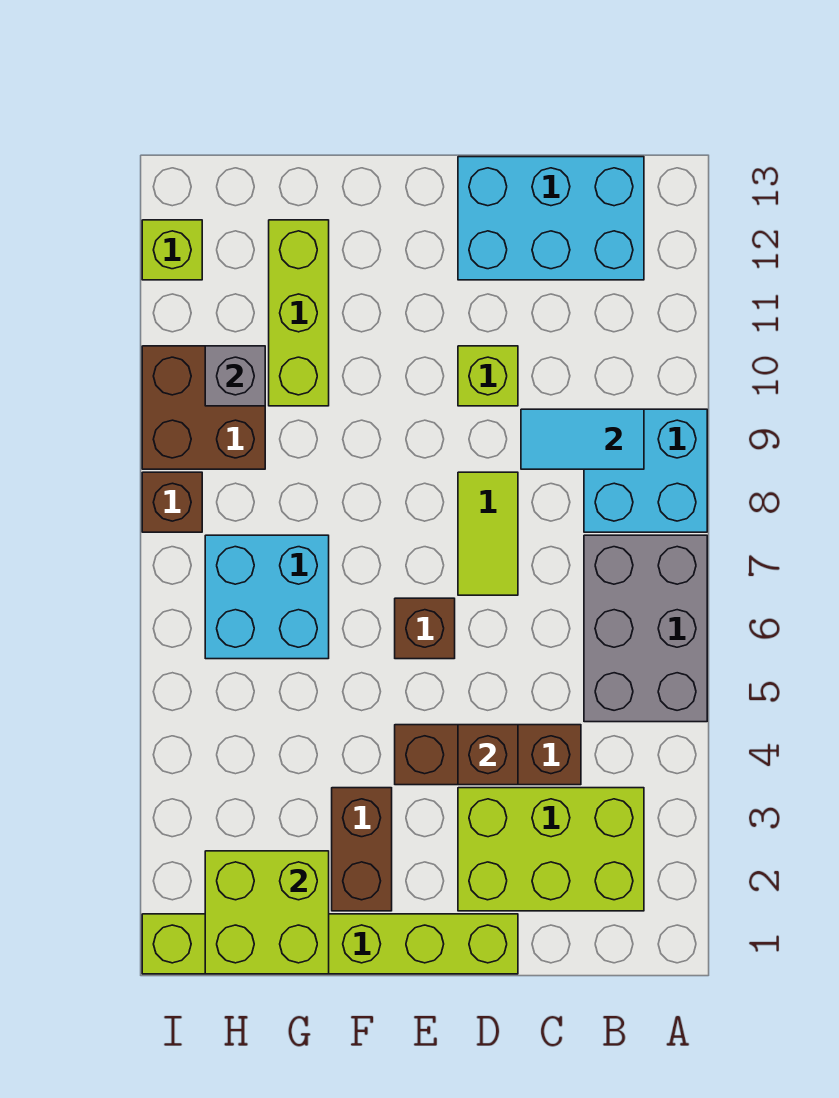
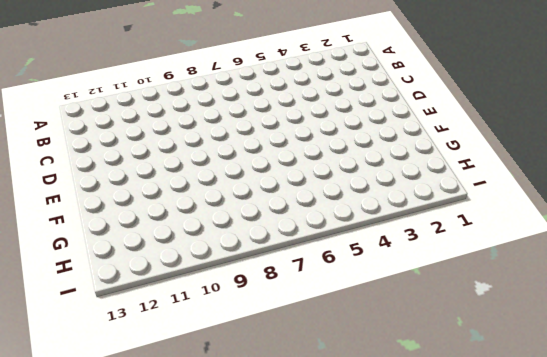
none -> grey brick A5:B7 level 1
none -> cyan brick A8:B9 level 1
none -> lime brick B2:D3 level 1

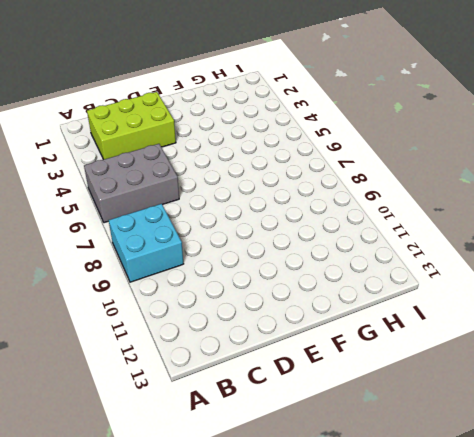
grey brick A5:C6 level 1 -> grey brick A5:B7 level 1
none -> cyan brick B12:D13 level 1
none -> brown brick C4:E4 level 1
none -> lime brick D1:I1 level 1

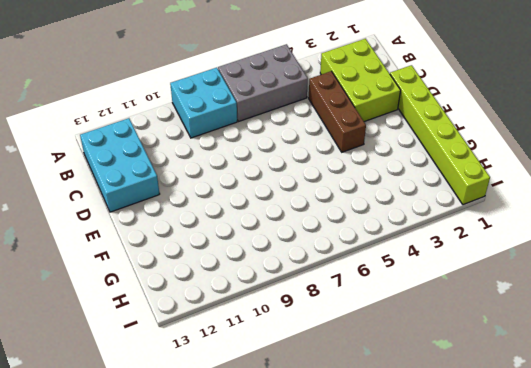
none -> lime tile D7:D8 level 1
none -> lime brick D10 level 1
none -> brown brick E6 level 1

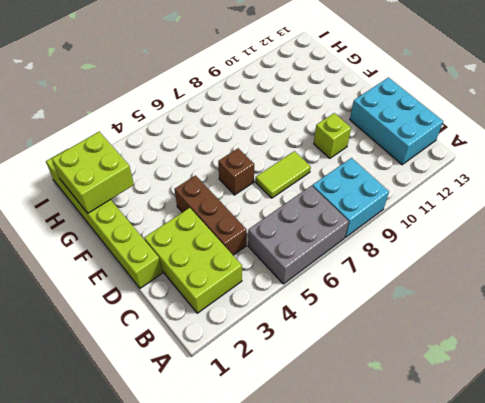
none -> brown brick F2:F3 level 1
none -> cyan brick G6:H7 level 1
none -> lime brick G10:G12 level 1

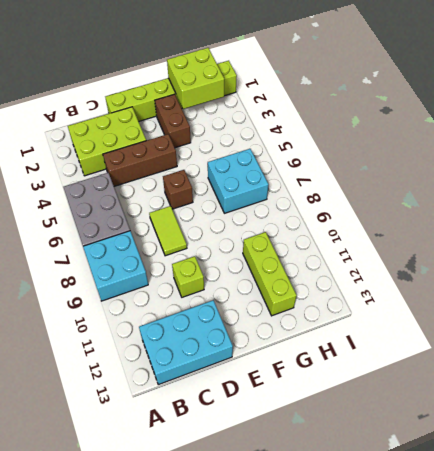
none -> brown brick H9:I10 level 1
none -> brown brick I8 level 1
none -> lime brick I12 level 1

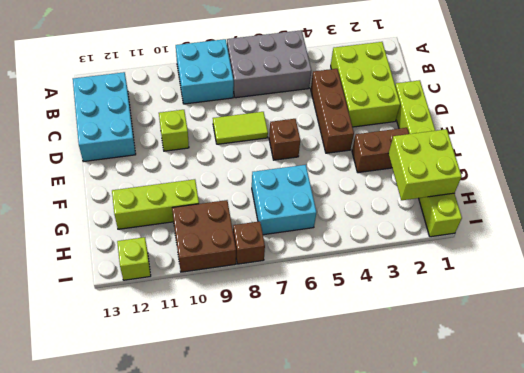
none -> cyan tile B9:C9 level 2
none -> brown brick D4 level 2
none -> grey brick H10 level 2

